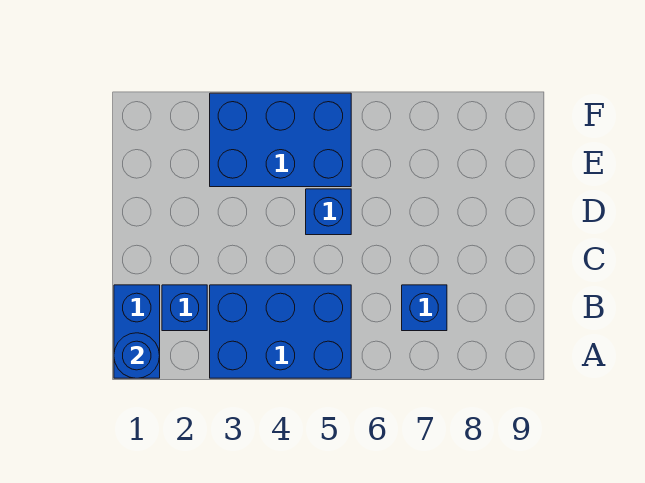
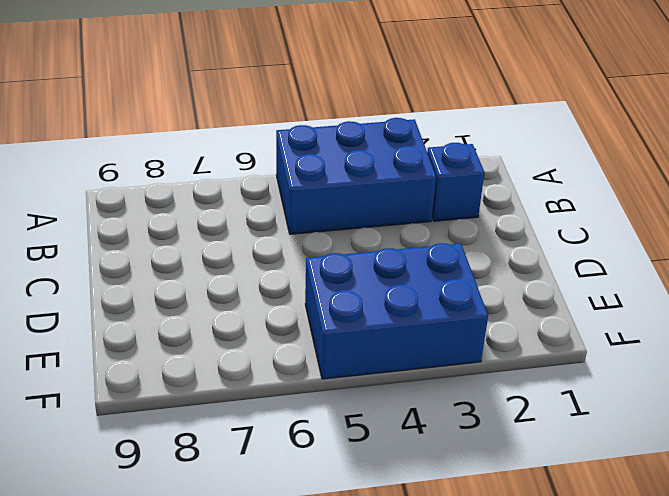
none -> blue brick A1:B1 level 1
none -> blue brick B7 level 1

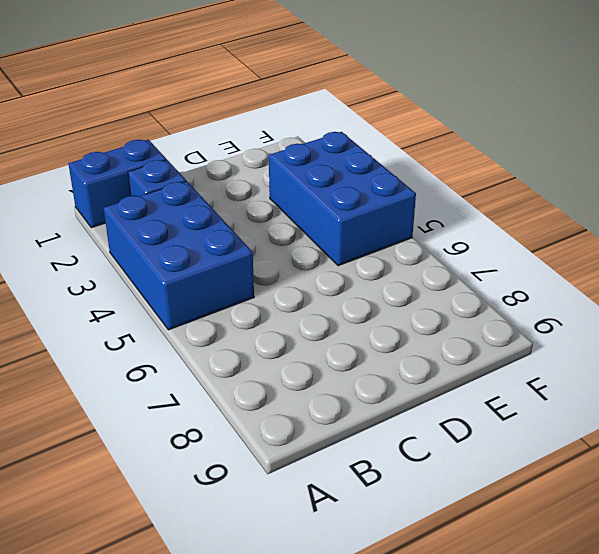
none -> blue brick B7 level 1
none -> blue brick D5 level 1

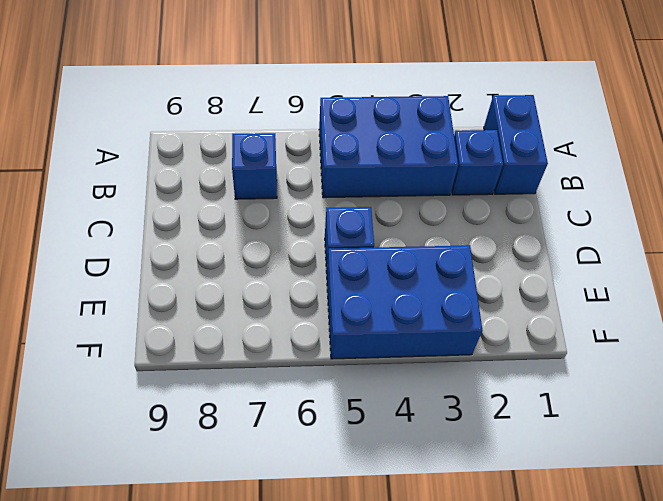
none -> blue round brick A1 level 2

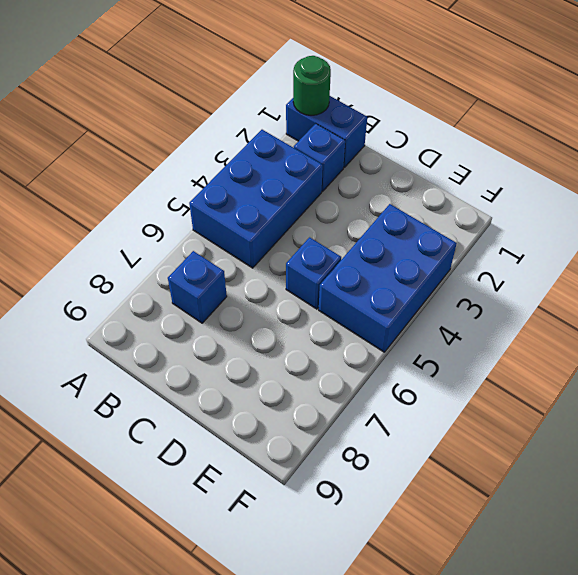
green round brick A1 level 2 -> blue round brick A1 level 2

